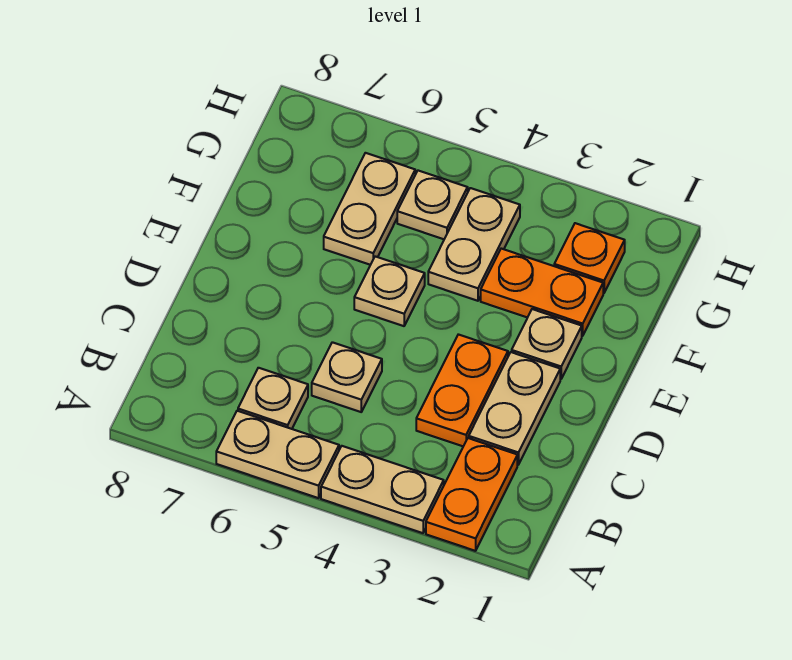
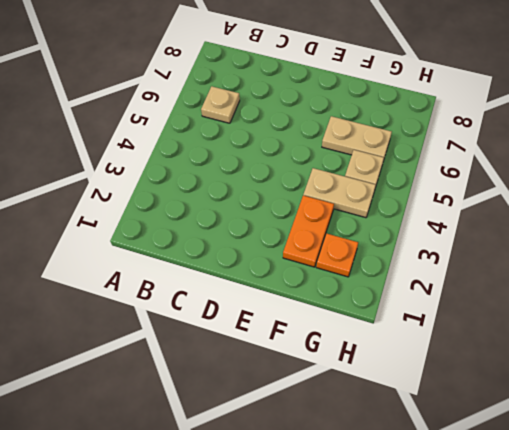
none -> orange plate A2:B2 level 1
none -> tan plate A3:A4 level 1
none -> tan plate A5:A6 level 1

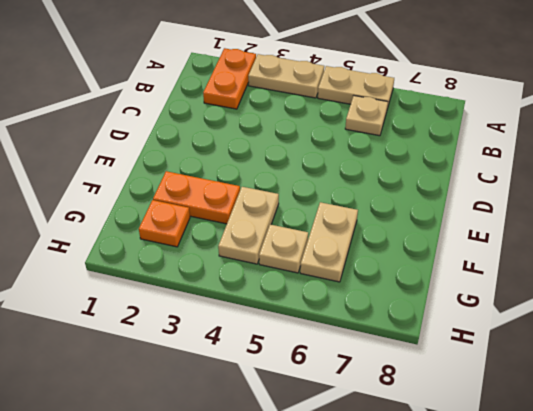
none -> tan plate C2:D2 level 1
none -> orange plate C3:D3 level 1
none -> tan plate C5 level 1

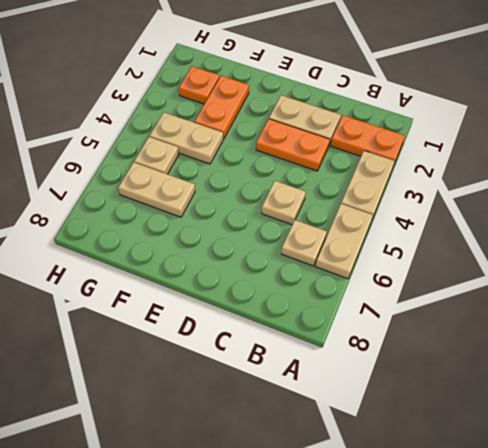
none -> tan plate E2 level 1
none -> tan plate E5 level 1

